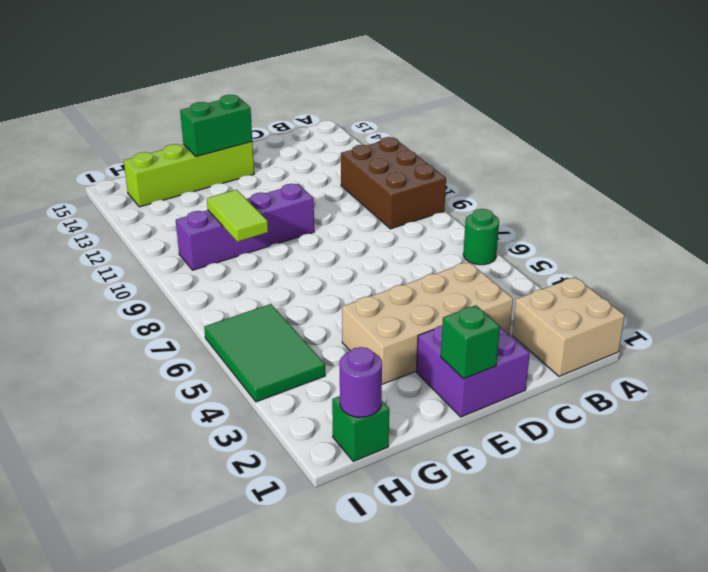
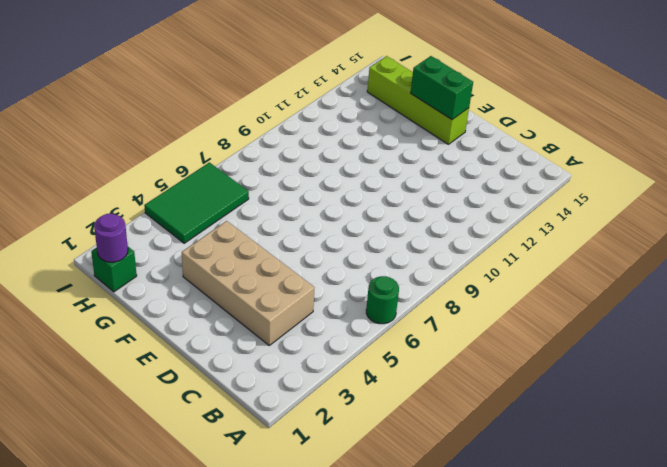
none -> tan brick A1:B2 level 1
none -> brown brick A9:B11 level 1
none -> purple brick D1:E2 level 1

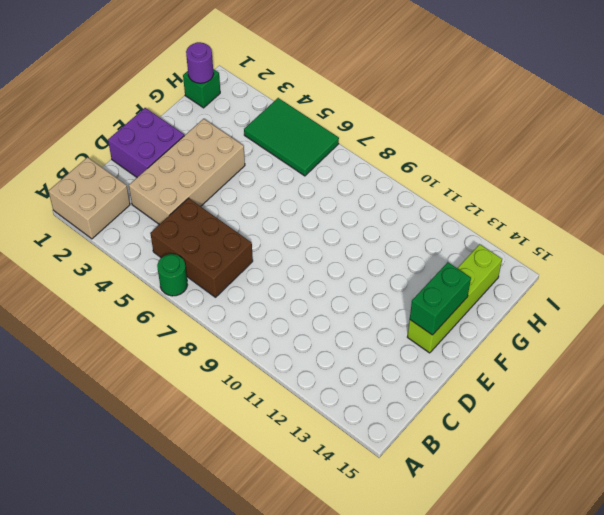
brown brick B5:C7 level 1 -> brown brick A9:B11 level 1
none -> purple brick E10:H10 level 1
none -> green brick E1 level 2
none -> lime tile G9:G10 level 2

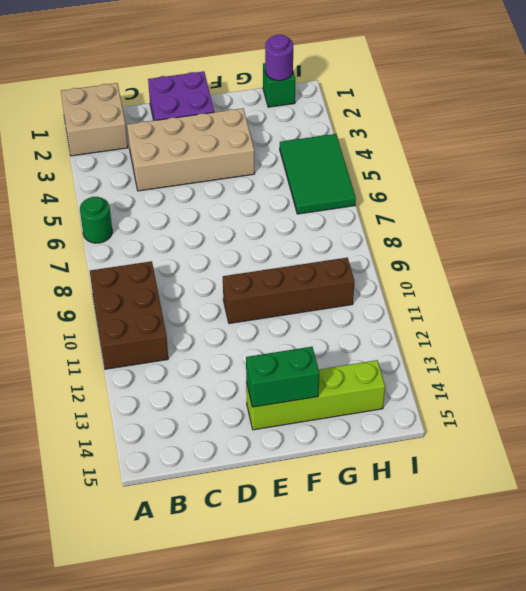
brown brick E10:H10 level 1 -> purple brick E10:H10 level 1
none -> green brick E1 level 2
none -> lime tile G9:G10 level 2

